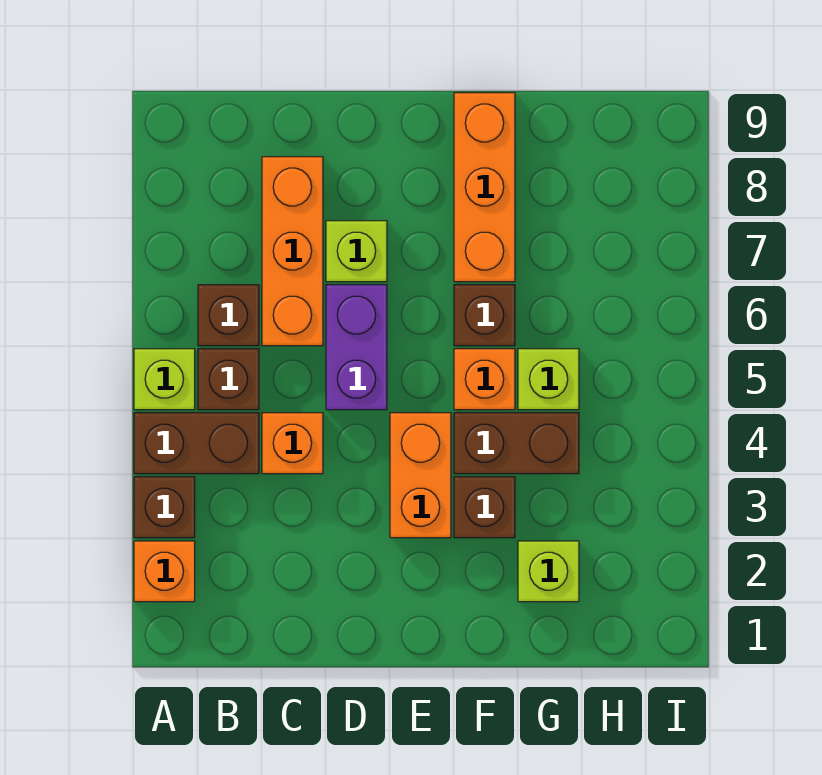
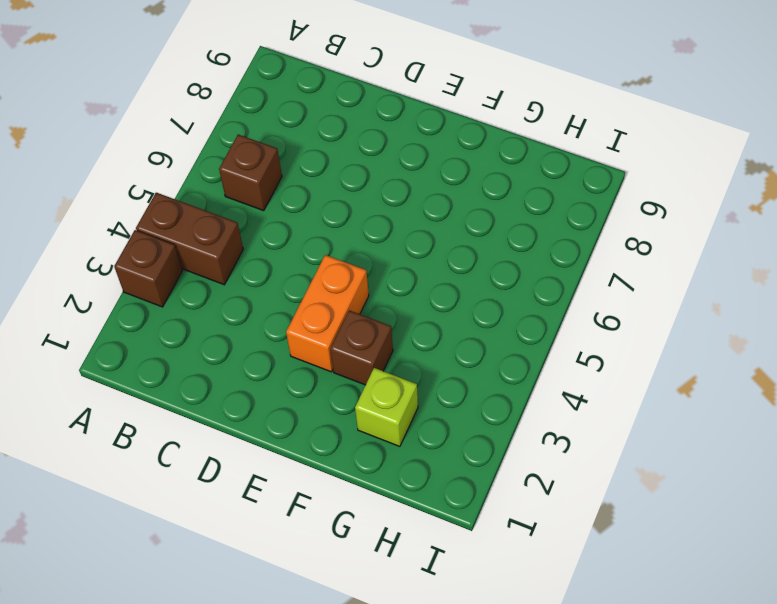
none -> orange brick A2 level 1
none -> lime brick A5 level 1
none -> brown brick B5 level 1

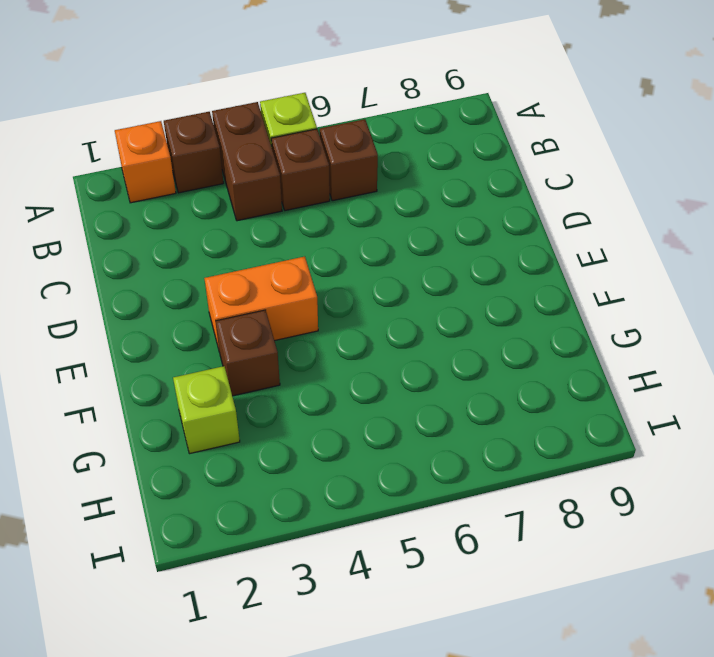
none -> orange brick C4 level 1
none -> orange brick C6:C8 level 1
none -> purple brick D5:D6 level 1

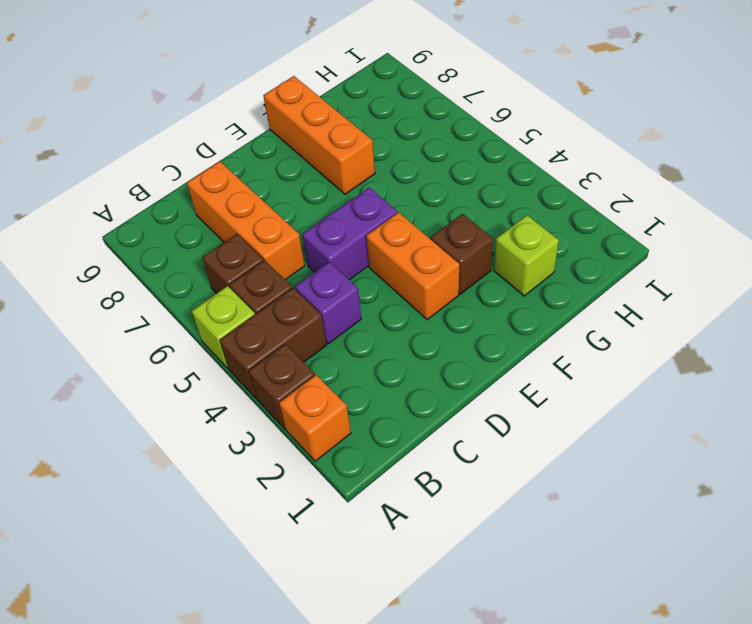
purple brick C4 level 1 -> orange brick C4 level 1
purple brick D5:E5 level 1 -> purple brick D5:D6 level 1
none -> lime brick D7 level 1
none -> brown brick F4:G4 level 1
none -> orange brick F5 level 1

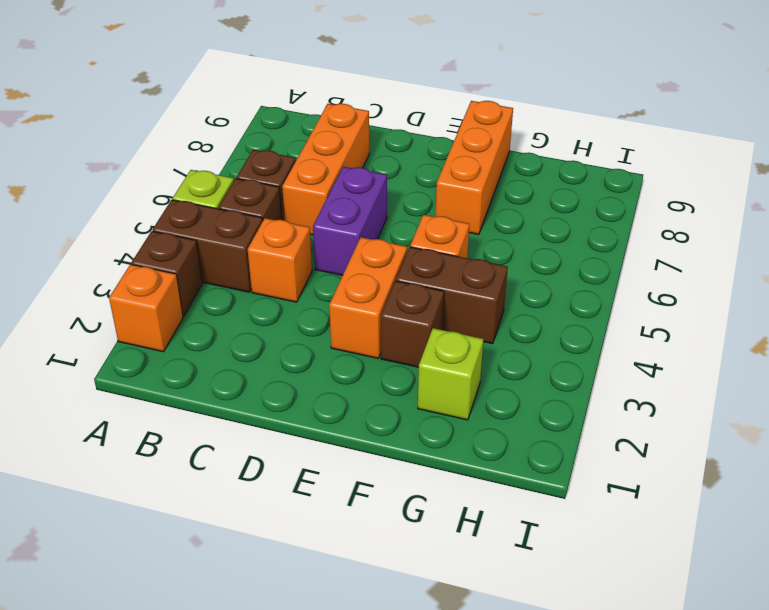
none -> lime brick D7 level 1
none -> brown brick F6 level 1
none -> lime brick G5 level 1

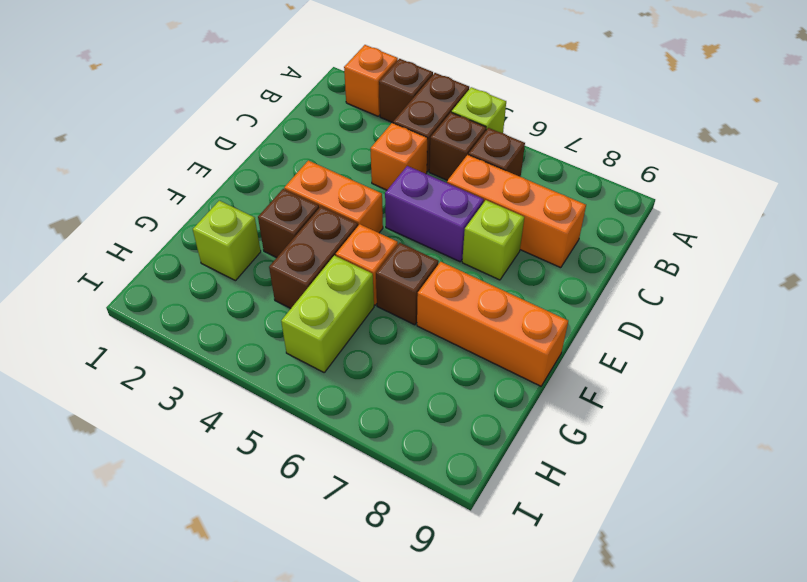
lime brick G5:H5 level 1 -> lime brick G5 level 1

